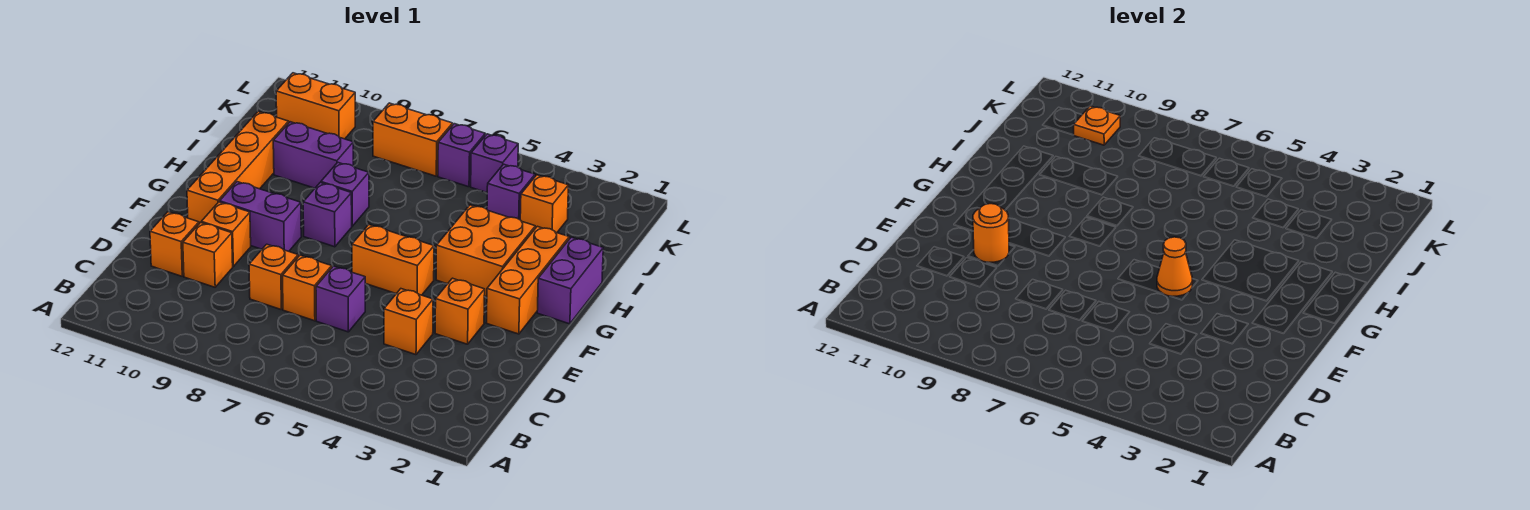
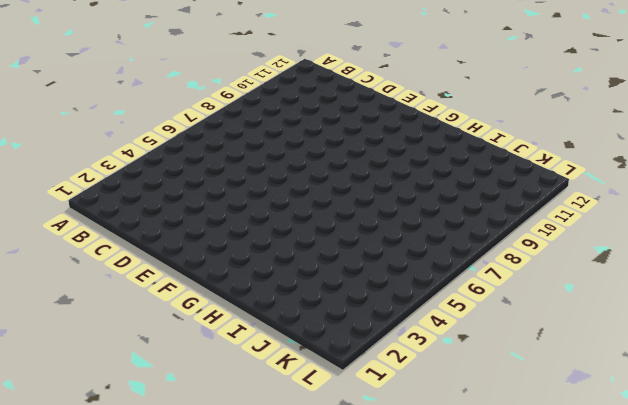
none -> orange brick D4 level 1
none -> purple brick D6 level 1
none -> orange brick D7 level 1

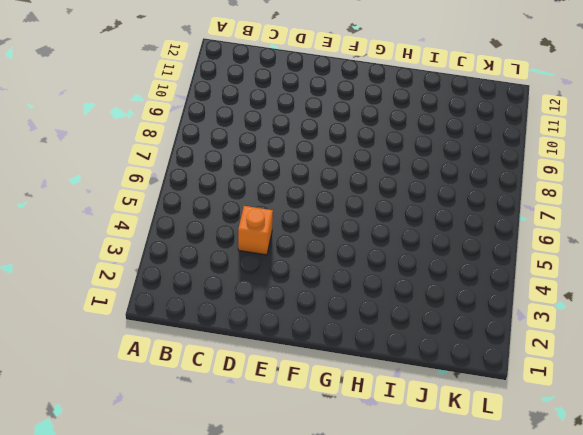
none -> purple brick D6 level 1
none -> orange brick D7 level 1
none -> orange brick D8 level 1

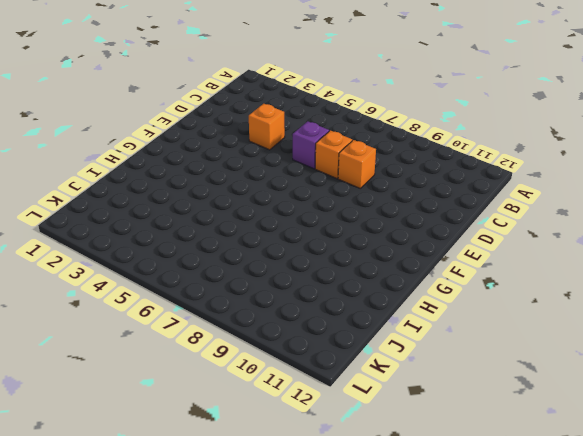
none -> orange brick D10 level 1
none -> orange brick D11 level 1
none -> orange brick E3 level 1

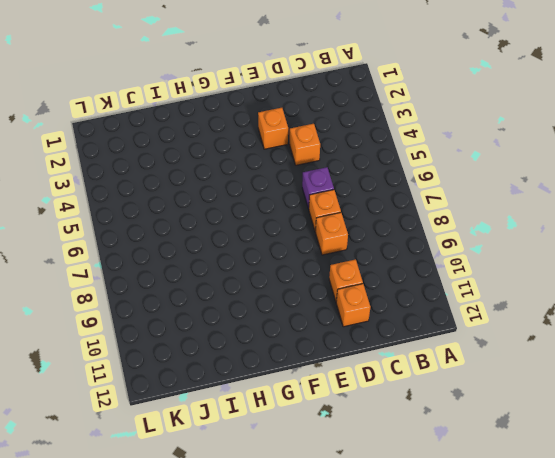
none -> orange brick E10 level 1
none -> orange brick F2:H2 level 1
none -> orange brick F5:F6 level 1

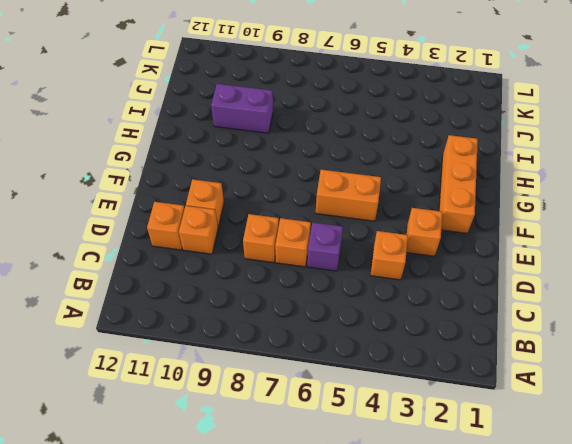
none -> purple brick F9:F10 level 1
none -> orange brick F11:I11 level 1
none -> purple brick G1:H1 level 1

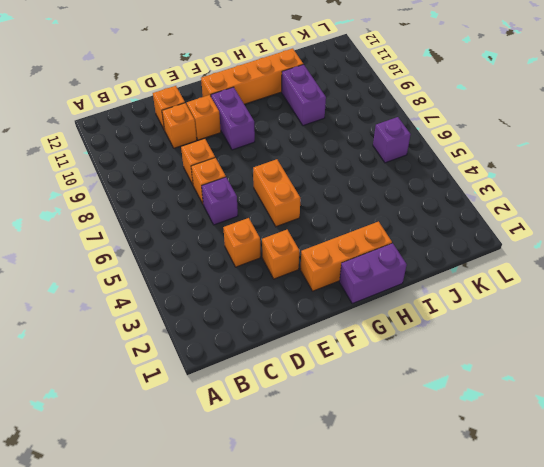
none -> orange brick G3:H4 level 1
none -> purple brick G8 level 1
none -> purple brick H8 level 1

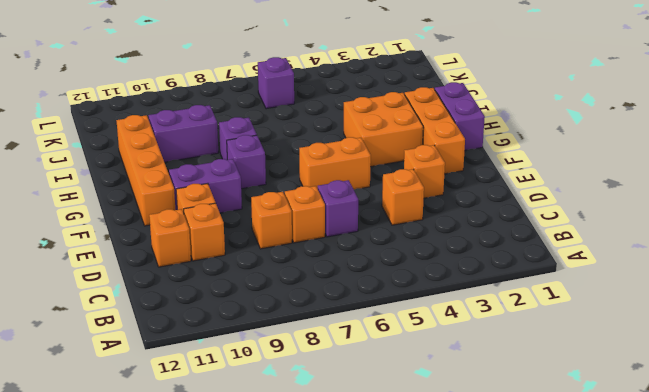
none -> orange brick J3 level 1
none -> purple brick J4 level 1
none -> purple brick K5 level 1

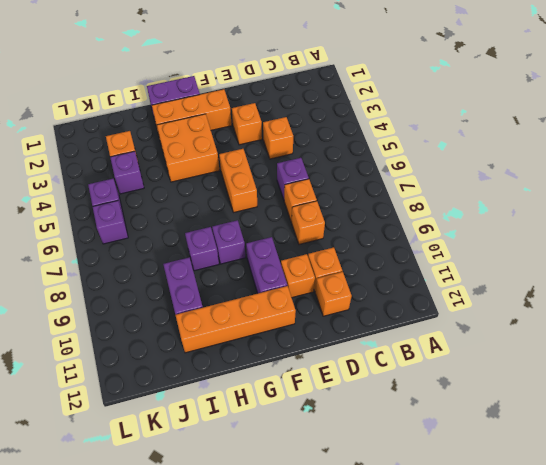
none -> orange brick K7:K8 level 1
none -> orange brick K10:K11 level 1
none -> orange round brick E10 level 2

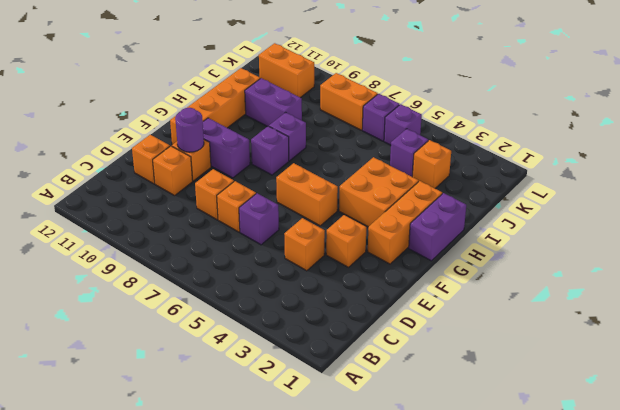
purple round brick E10 level 2 -> orange round brick E10 level 2
none -> orange cone F5 level 2
none -> orange plate K10 level 2

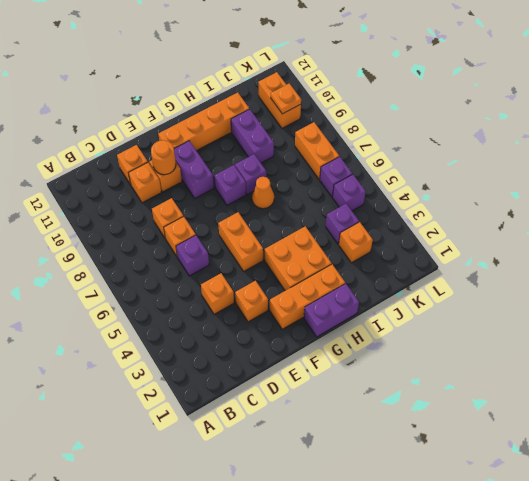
orange cone H7 level 1 -> orange cone F5 level 2

